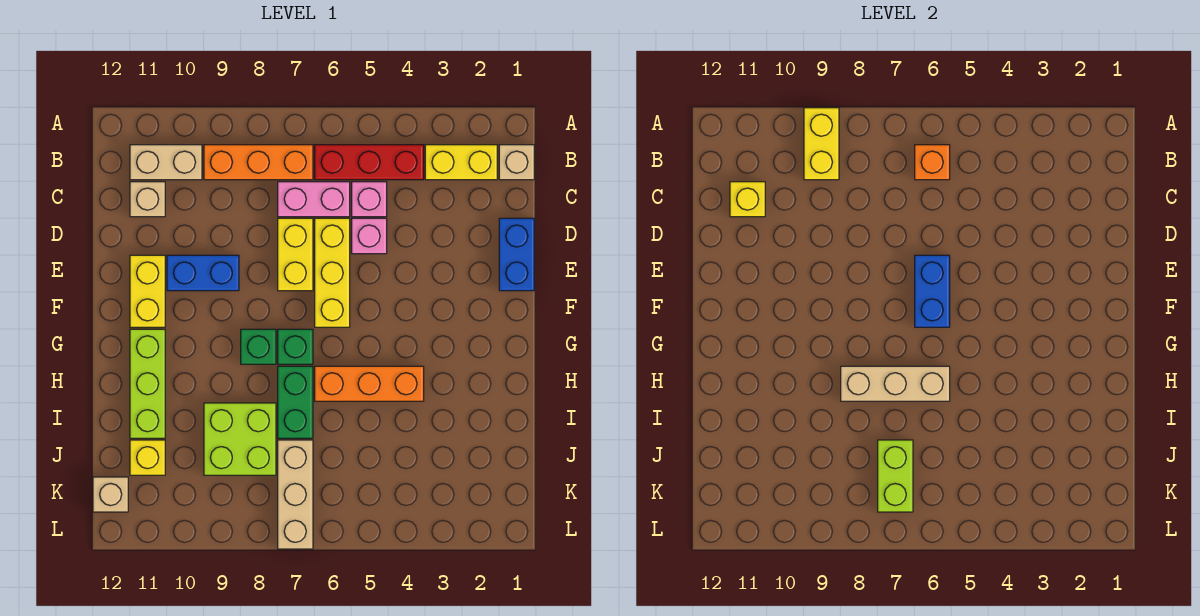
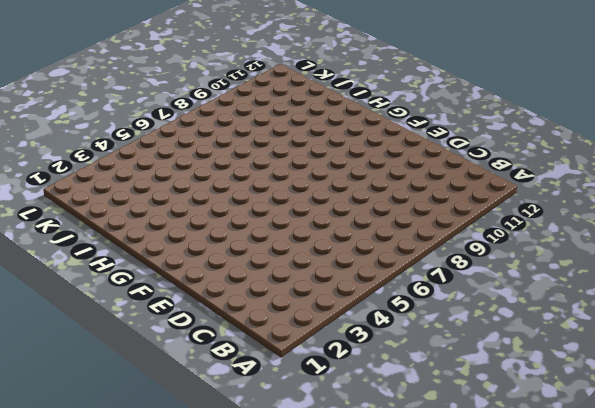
none -> tan brick B1 level 1
none -> yellow brick B2:B3 level 1
none -> red brick B4:B6 level 1

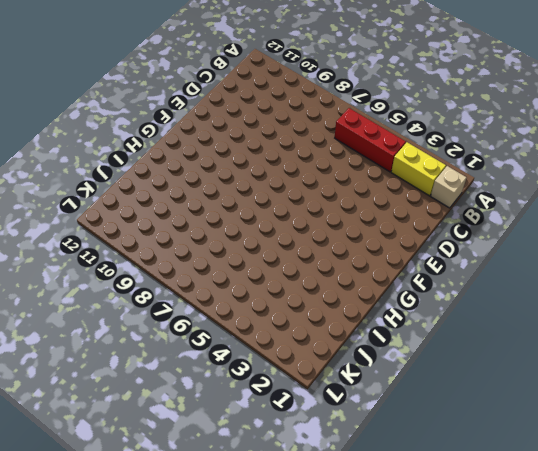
none -> orange brick B7:B9 level 1
none -> tan brick B10:B11 level 1
none -> pink brick C5 level 1

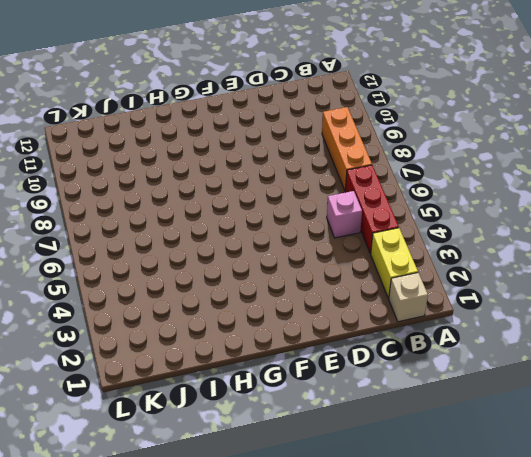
none -> tan brick B10:B11 level 1
none -> pink brick C6:C7 level 1
none -> tan brick C11 level 1

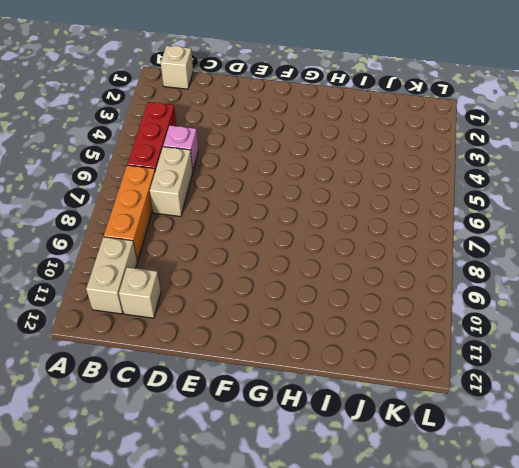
tan brick C6:C7 level 1 -> pink brick C6:C7 level 1
none -> yellow brick B2:B3 level 1
none -> blue brick D1:E1 level 1
none -> pink brick D5 level 1

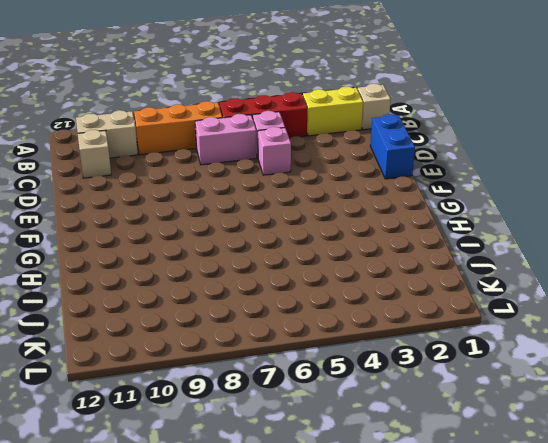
none -> yellow brick D6:F6 level 1
none -> yellow brick D7:E7 level 1
none -> blue brick E9:E10 level 1

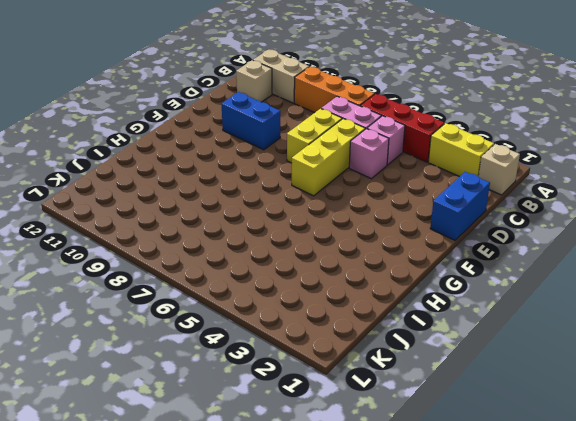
none -> yellow brick E11:F11 level 1
none -> green brick G7 level 1
none -> green brick G8 level 1

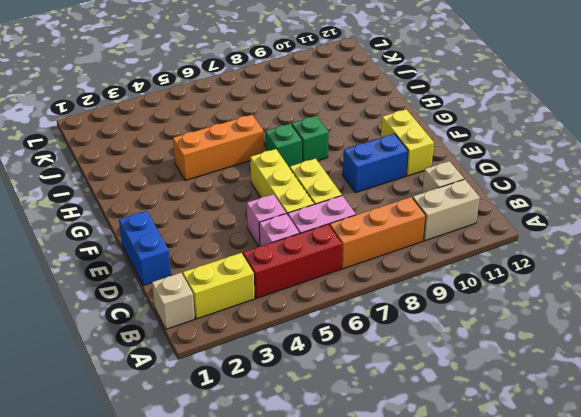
none -> lime brick G11:I11 level 1
none -> green brick H7:I7 level 1
none -> lime brick I8:J9 level 1

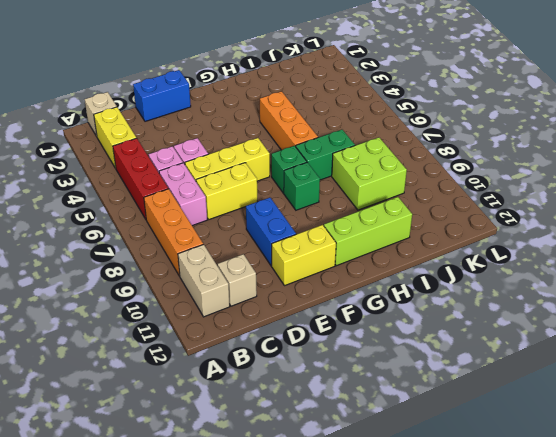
none -> tan brick J7:L7 level 1
none -> yellow brick J11 level 1
none -> tan brick K12 level 1

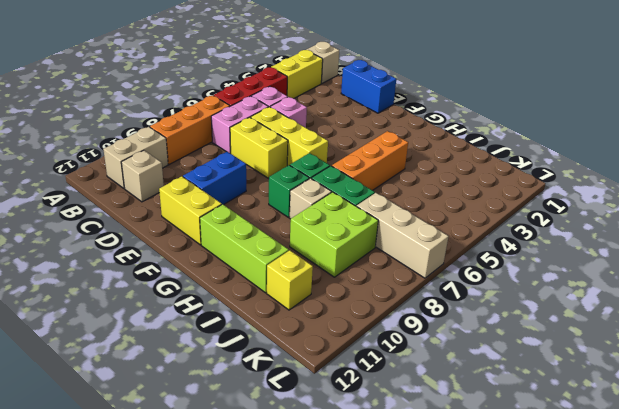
tan brick H8 level 1 -> tan brick K12 level 1
none -> yellow brick A9:B9 level 2
none -> orange brick B6 level 2
none -> yellow brick C11 level 2

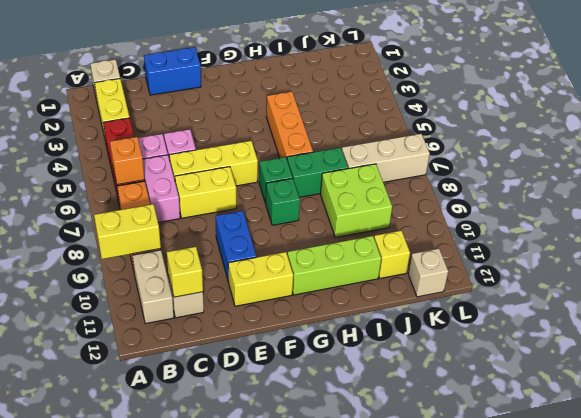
none -> blue brick E6:F6 level 2
none -> tan brick H6:H8 level 2
none -> lime brick J7:K7 level 2

